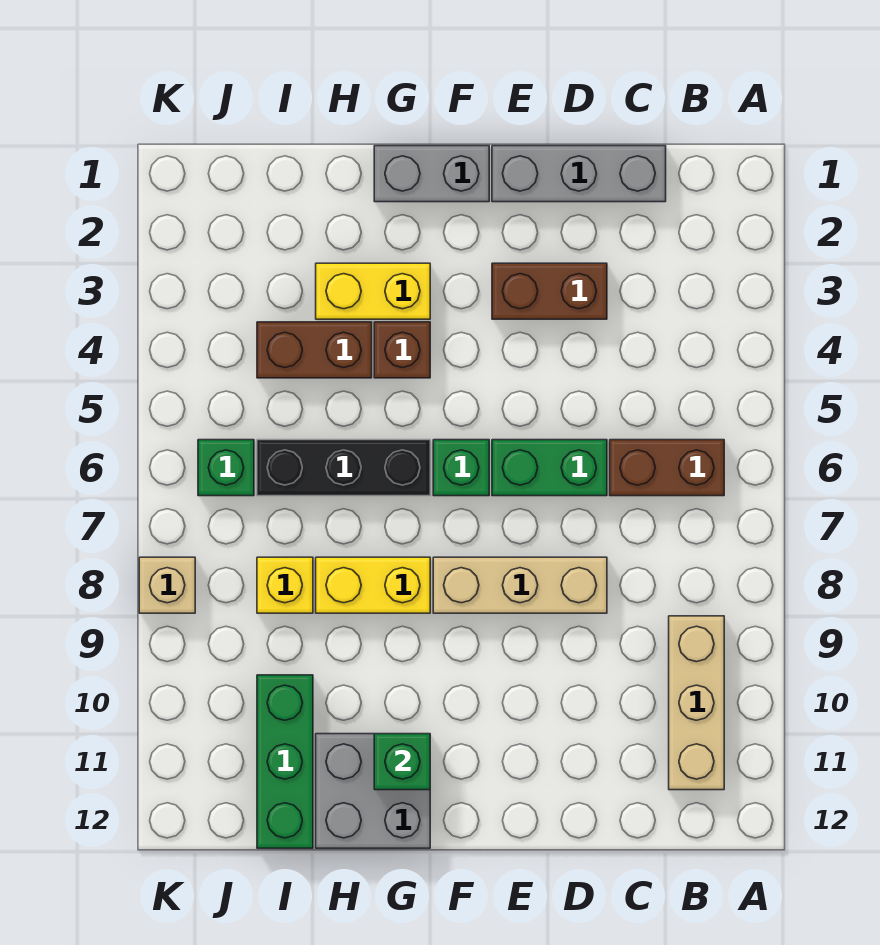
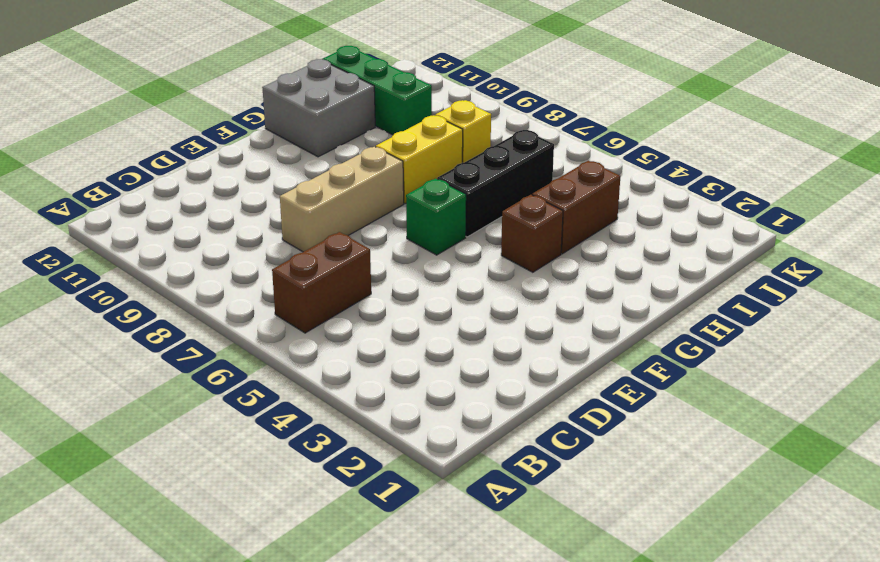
none -> tan brick B9:B11 level 1
none -> grey brick C1:E1 level 1
none -> brown brick D3:E3 level 1

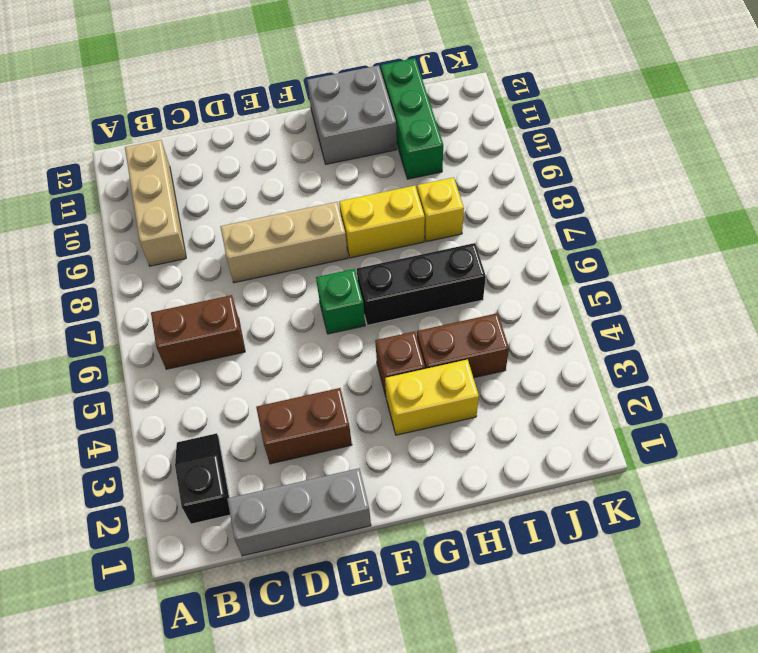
black slope B2:B3 level 1 top 2 -> none
none -> green brick D6:E6 level 1
none -> grey brick F1:G1 level 1
none -> green brick J6 level 1

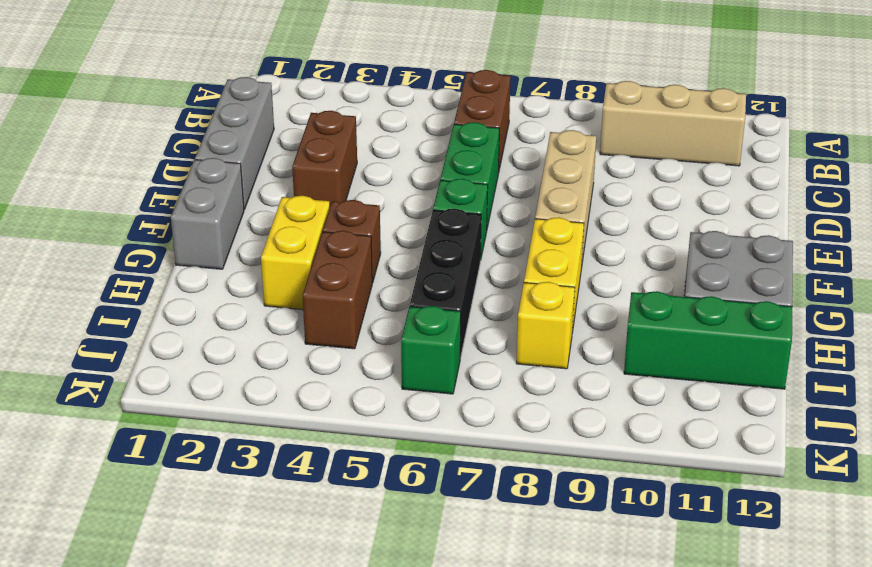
none -> tan brick K8 level 1
none -> green brick G11 level 2

